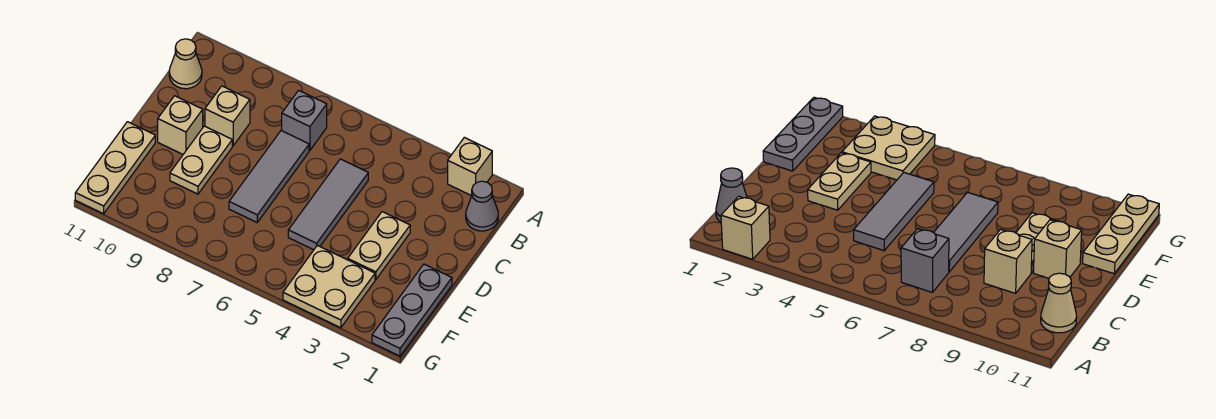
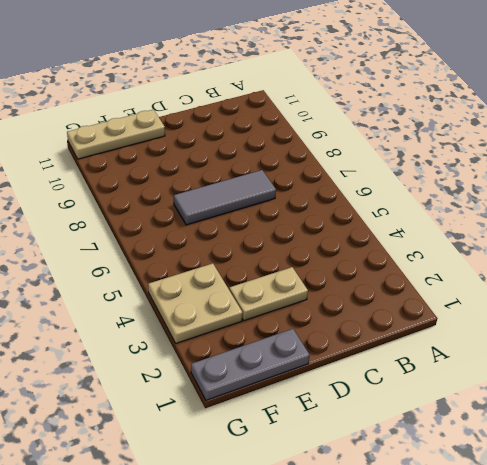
none -> tan brick A2 level 1
none -> grey cone B1 level 1
none -> grey brick B7 level 1

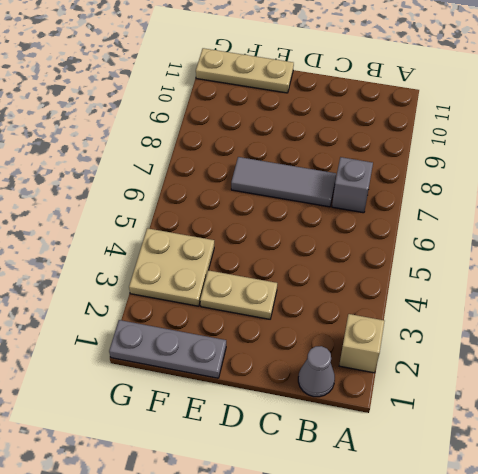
none -> tan cone B11 level 1
none -> grey tile C5:E5 level 1
none -> tan brick C9 level 1

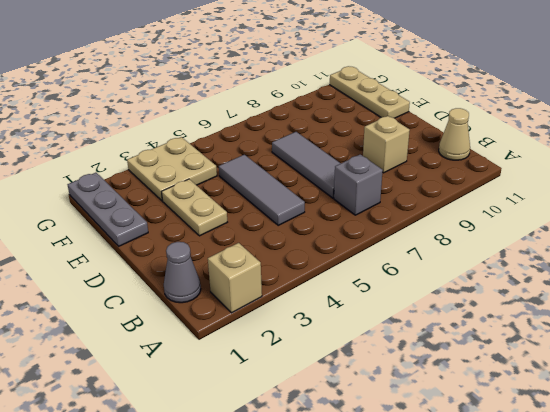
none -> tan plate D9:E9 level 1
none -> tan brick D10 level 1

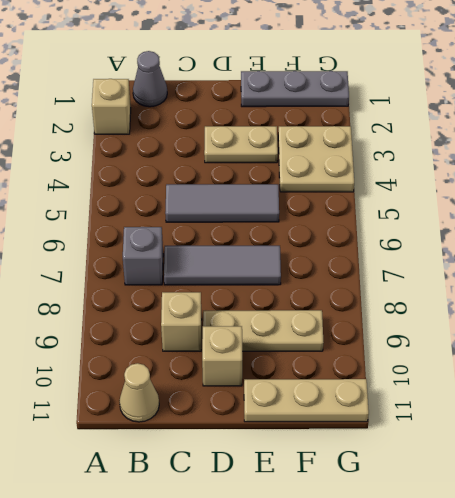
tan plate D9:F9 level 1 -> tan plate D9:E9 level 1

